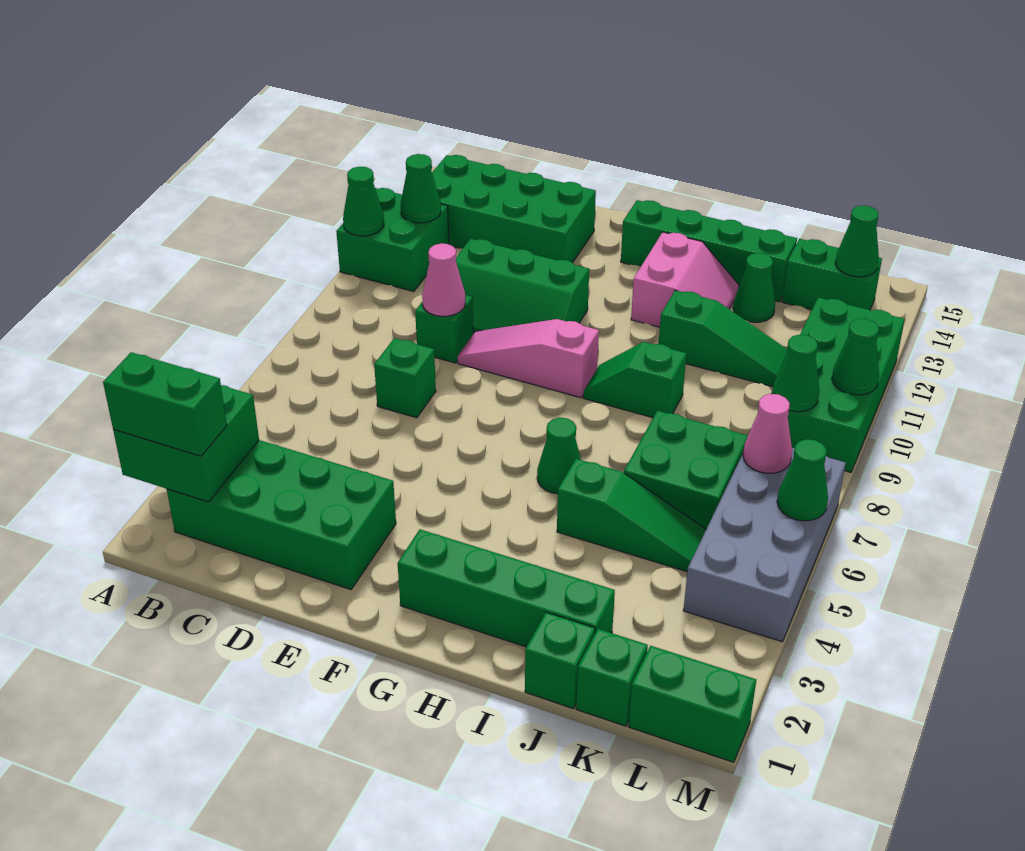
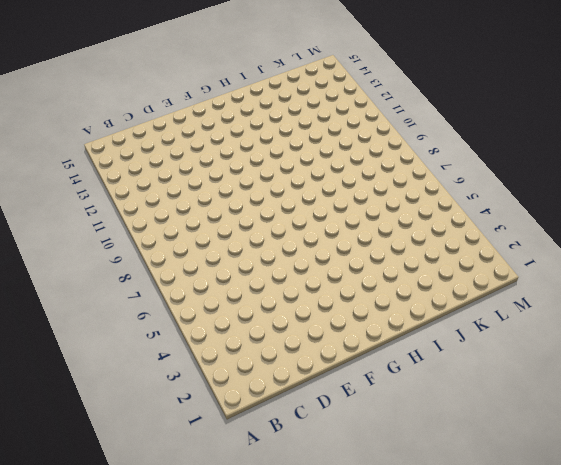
none -> green brick A11:B12 level 1
none -> green brick B2:E3 level 1
none -> green brick B13:E14 level 1
none -> green brick D7 level 1

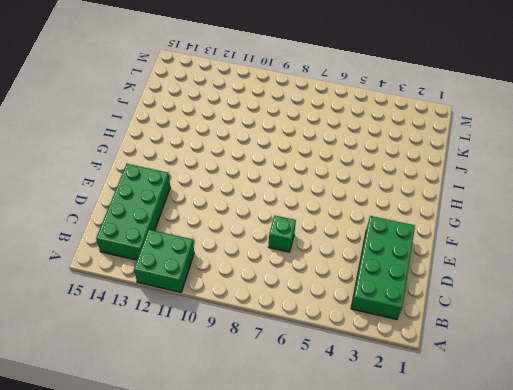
none -> green brick D9 level 1
none -> green slope D10:F11 level 1 top 11
none -> pink slope E9:G9 level 1 top G
none -> green brick G2:J2 level 1

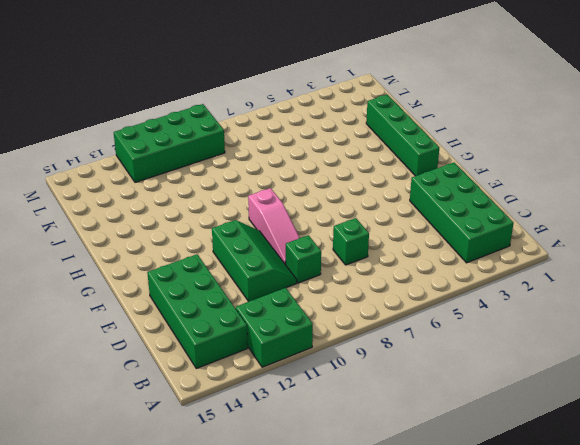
none -> green brick G14:J14 level 1
none -> green cone H6 level 1
none -> green slope H9:I9 level 1 top I
none -> pink slope H12:I13 level 1 top H

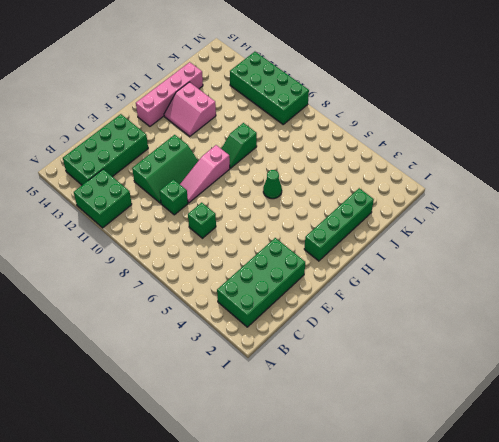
pink brick G14:J14 level 1 -> green brick G14:J14 level 1
pink slope H12:I13 level 1 top I -> pink slope H12:I13 level 1 top H
none -> green slope I5:K5 level 1 top I
none -> green slope I11:K11 level 1 top I
none -> green brick J1 level 1
none -> green brick J6:K7 level 1

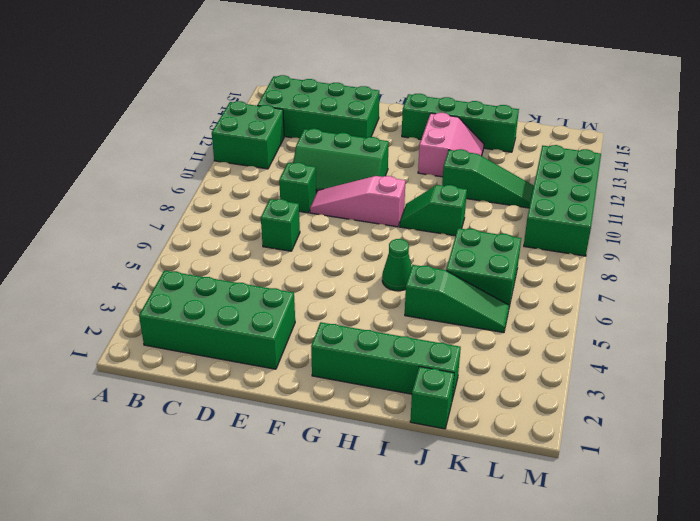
none -> green cone J13 level 1
none -> green brick K1 level 1
none -> green brick K14:L14 level 1
none -> green brick L1:M1 level 1

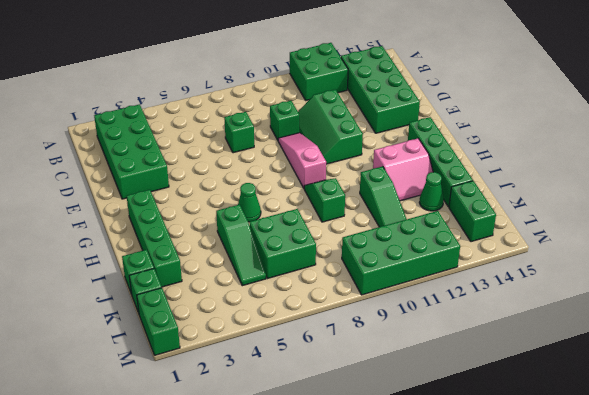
none -> grey brick L4:M7 level 1
none -> green brick A2:B3 level 2
none -> green cone A11 level 2
none -> green cone B12 level 2

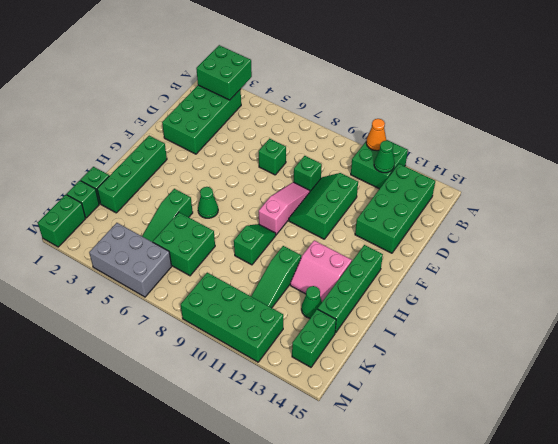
orange cone A11 level 2 -> green cone A11 level 2
grey brick L4:M6 level 1 -> grey brick L4:M7 level 1
none -> pink cone D9 level 2
none -> pink cone L7 level 2
none -> green cone L9 level 2
none -> green cone L14 level 2

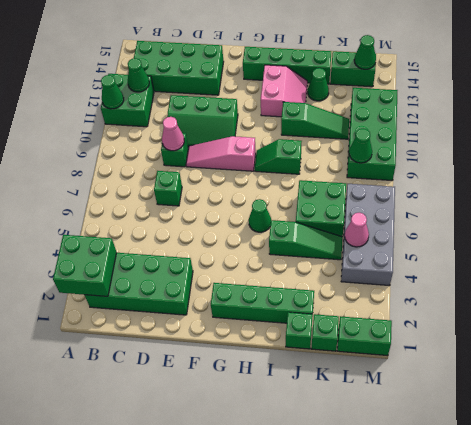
pink cone L5 level 2 -> pink cone L7 level 2
none -> green cone M6 level 2
none -> green cone M10 level 2
none -> green brick A2:B2 level 3

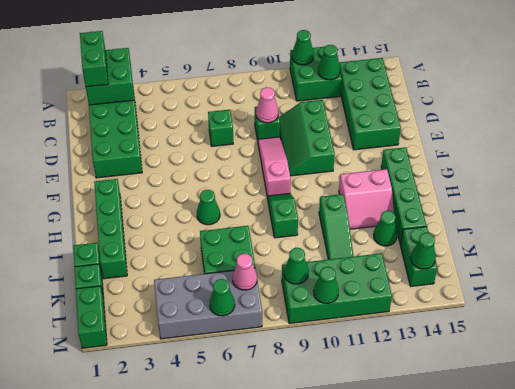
none -> green slope I5:K5 level 1 top I

